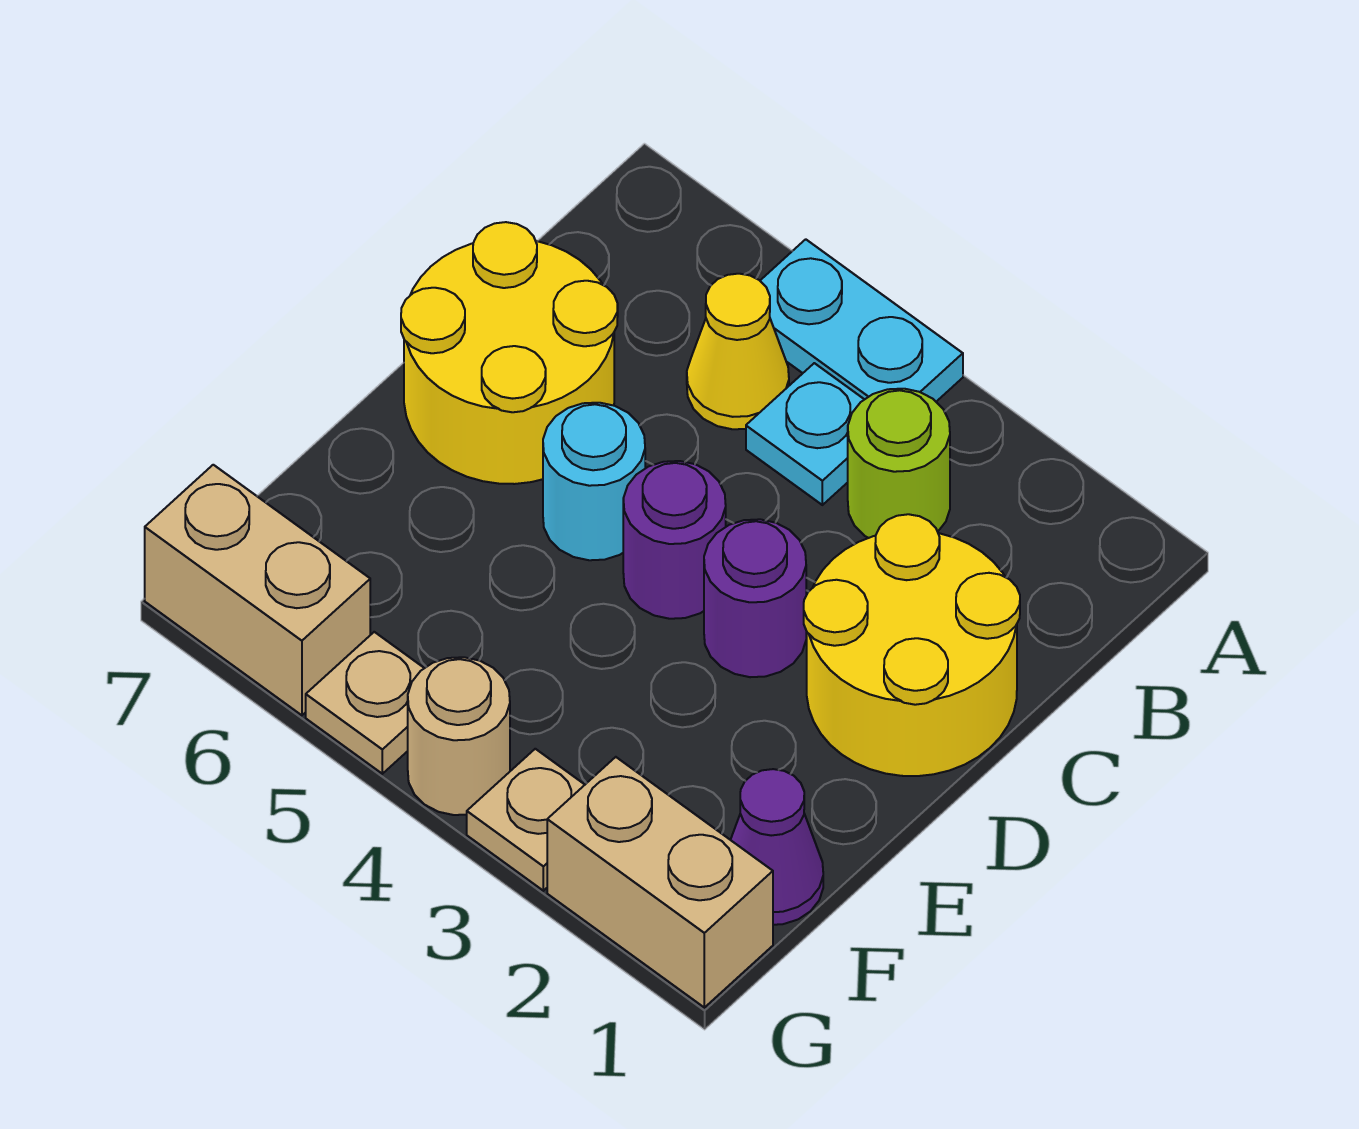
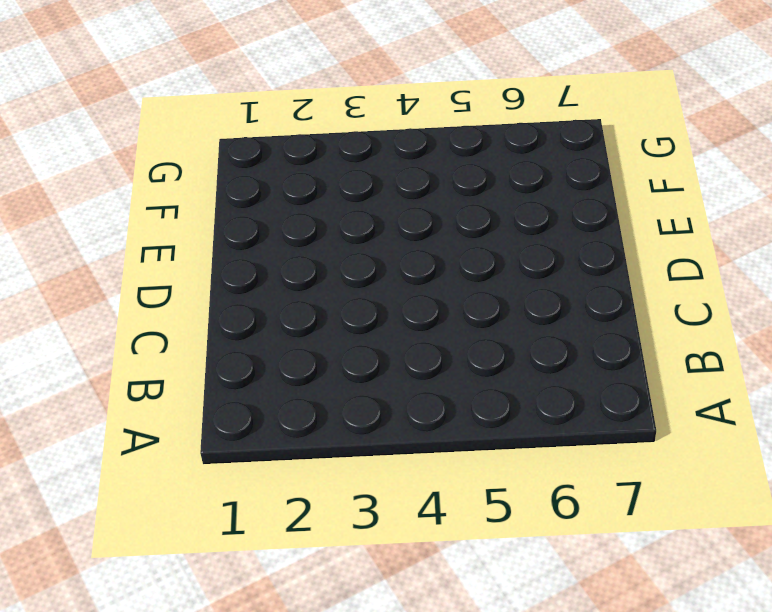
none -> cyan plate A4:A5 level 1
none -> lime round brick B3 level 1
none -> cyan plate B4 level 1

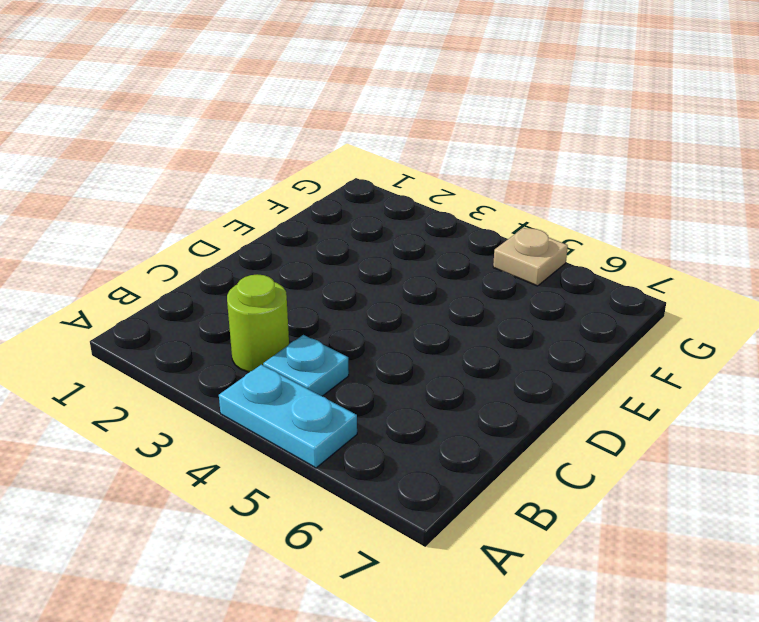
none -> yellow cone B5 level 1
none -> yellow round brick C1:D2 level 1
none -> yellow round brick C6:D7 level 1

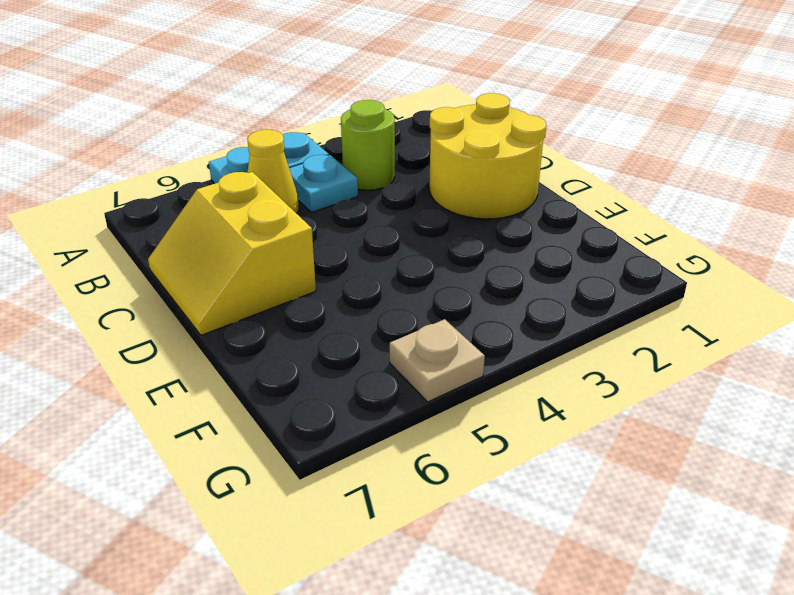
yellow slope C6:D7 level 1 top 6 -> yellow round brick C6:D7 level 1
none -> purple round brick D3 level 1
none -> purple round brick D4 level 1
none -> cyan round brick D5 level 1

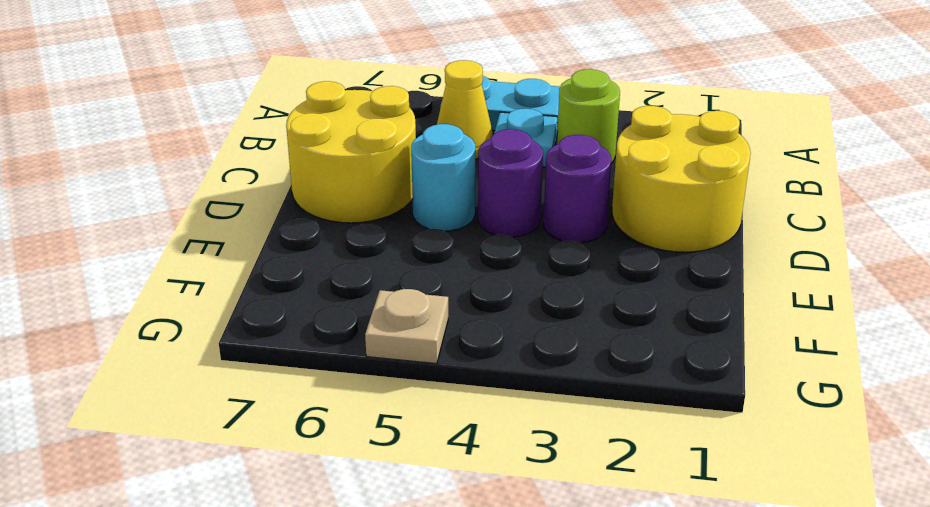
none -> purple cone F1 level 1
none -> tan brick G1:G2 level 1
none -> tan plate G3 level 1

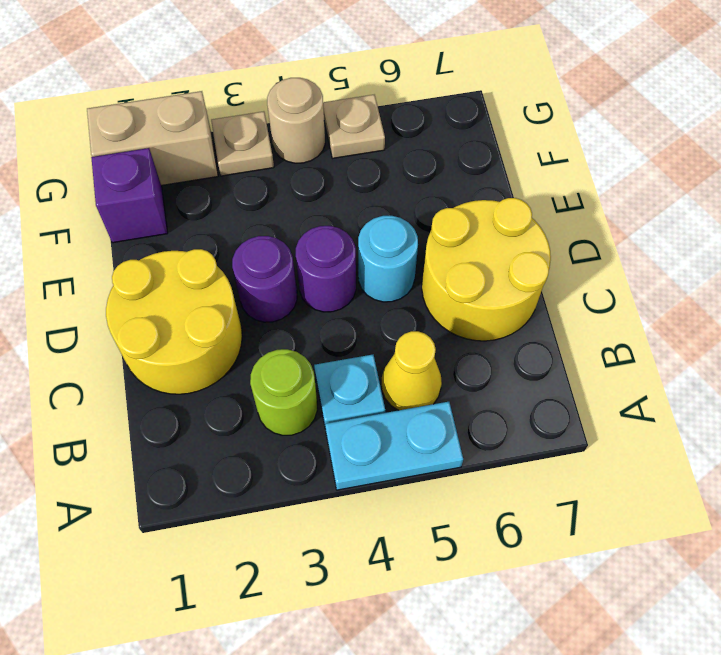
purple brick F1 level 1 -> purple cone F1 level 1
none -> tan brick G6:G7 level 1

